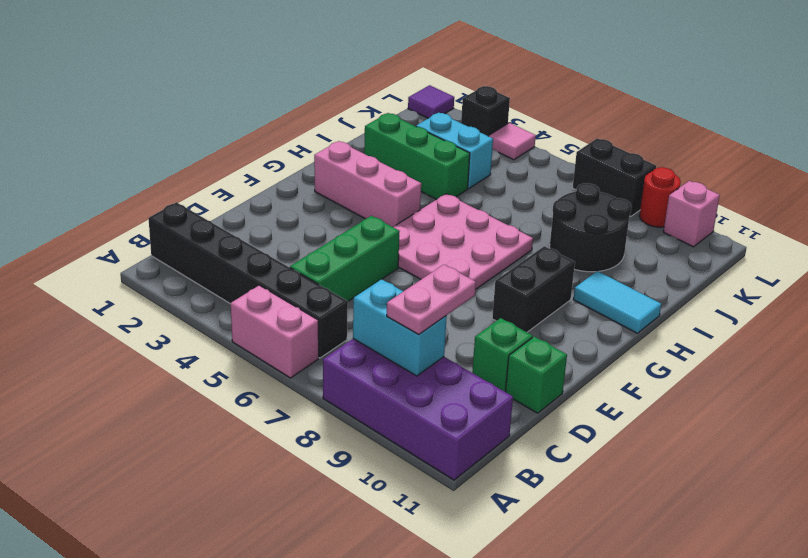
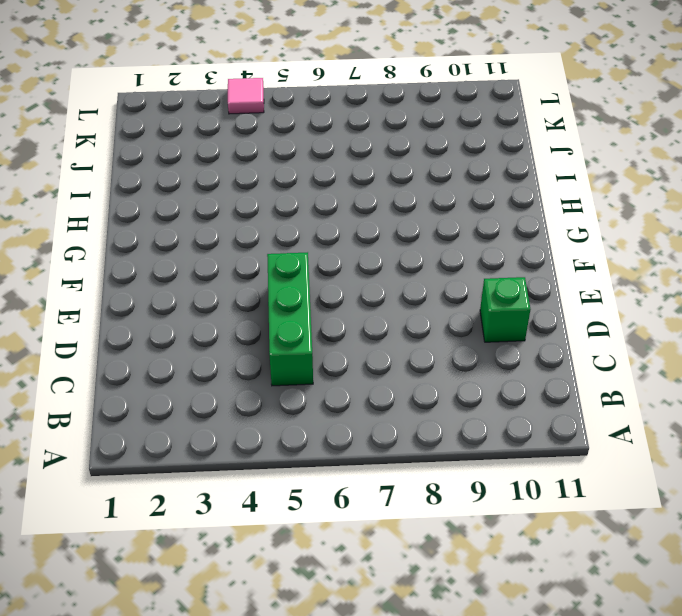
none -> pink brick A5:A6 level 1
none -> purple brick A8:B11 level 1
none -> black brick B1:B6 level 1

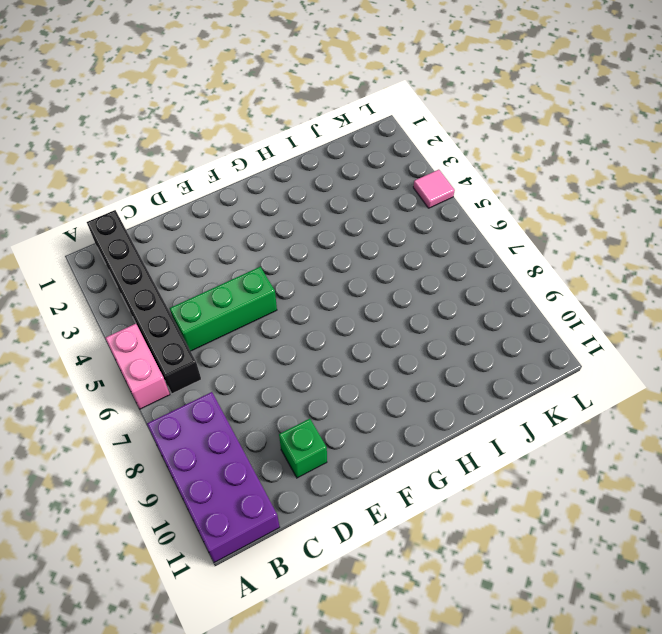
none -> green brick D11 level 1
none -> pink plate F5:H7 level 1
none -> black brick F9:G9 level 1

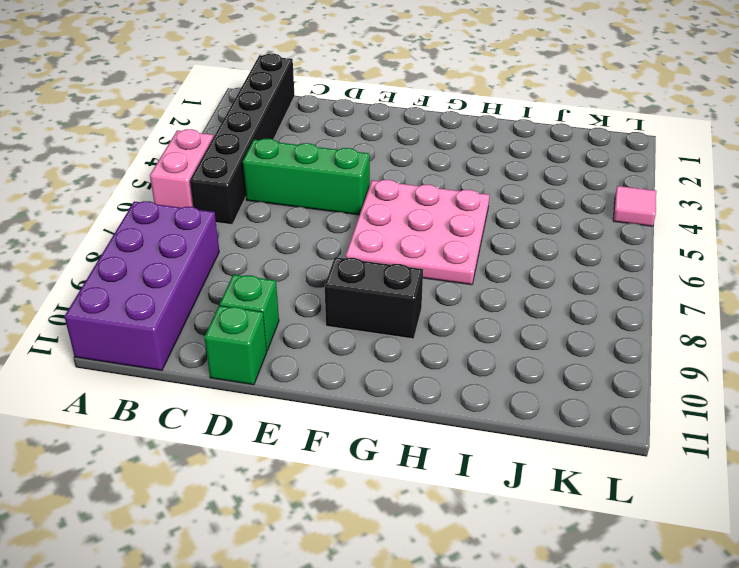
none -> pink brick G2:G4 level 1
none -> cyan tile H10:H11 level 1
none -> green brick I2:I4 level 1

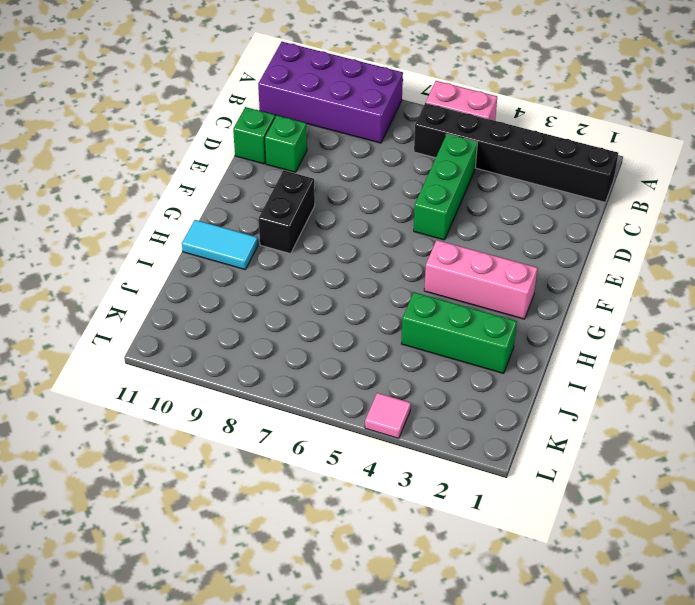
none -> pink plate F5:H7 level 1
none -> black round brick I8:J9 level 1
none -> cyan brick J3:J4 level 1

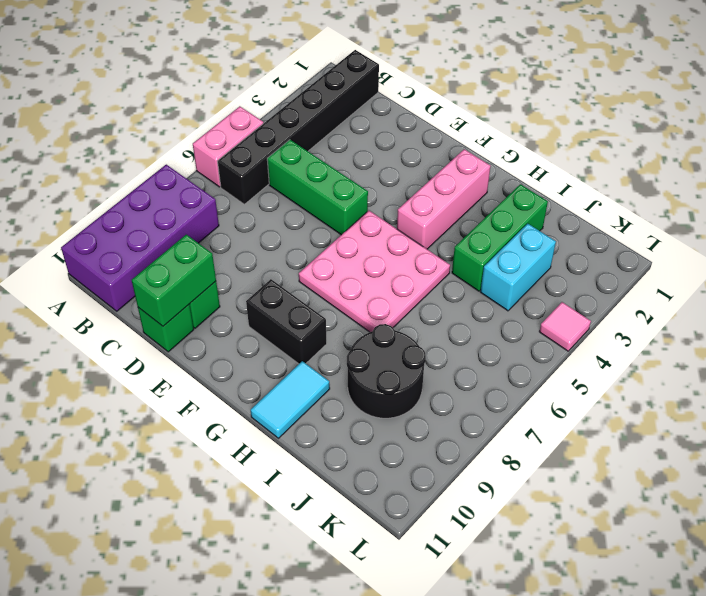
green brick D10:D11 level 2 -> none
none -> purple tile L1 level 1
none -> black brick L3 level 1
none -> black brick L7:L8 level 1

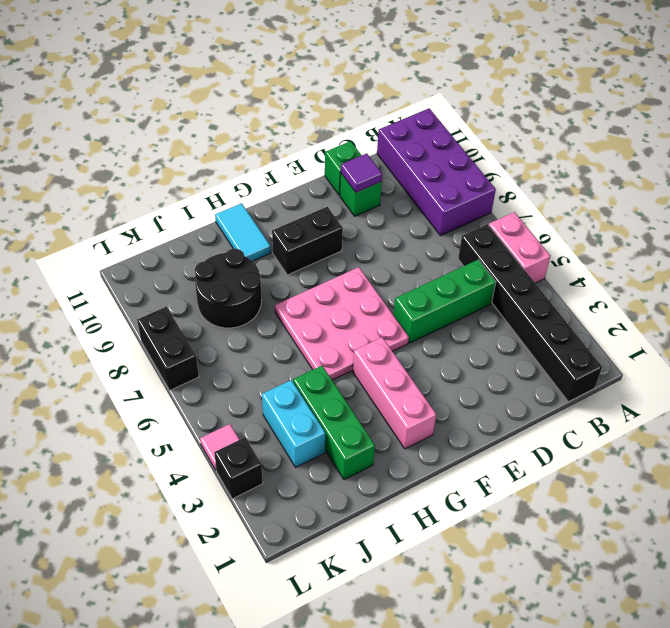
purple tile D10 level 2 -> purple tile L1 level 1
none -> red round brick L9 level 1
none -> pink brick L10 level 1
none -> cyan brick B8:B9 level 2

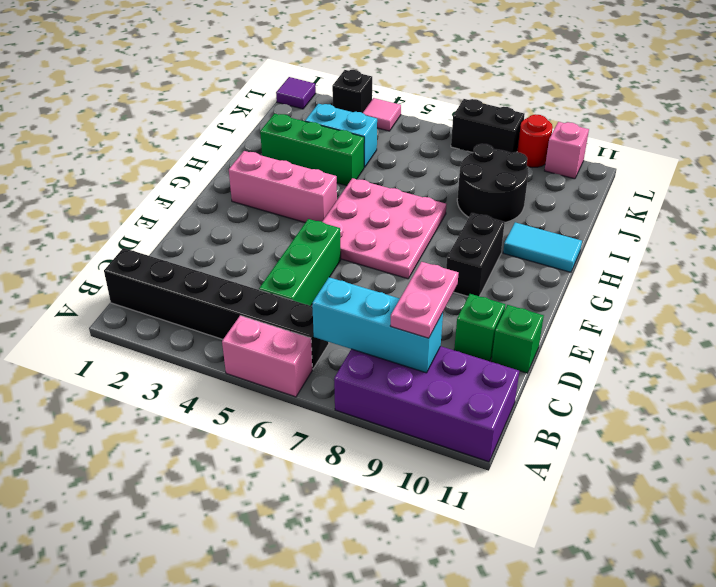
cyan brick B7:B9 level 2 -> cyan brick B8:B9 level 2

